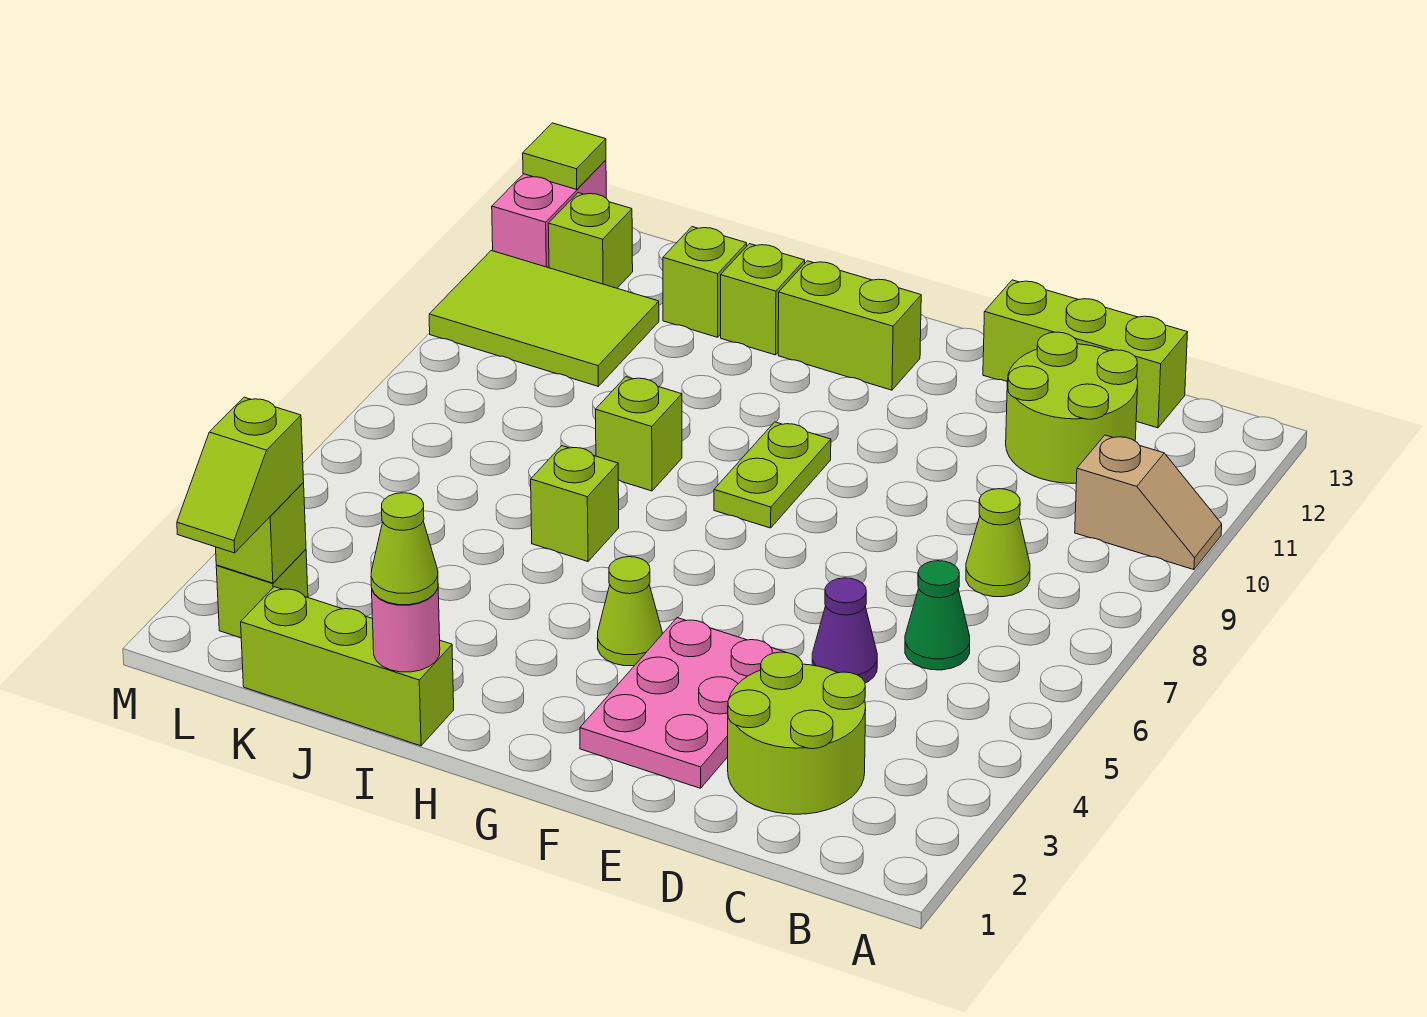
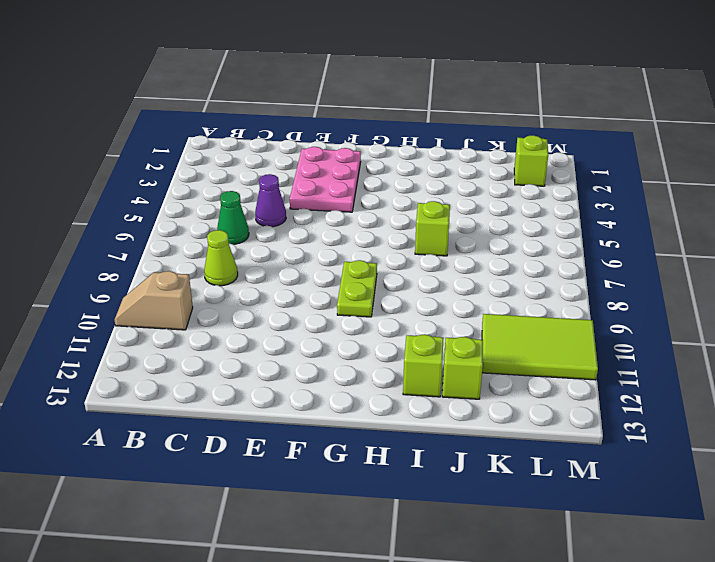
none -> lime round brick C2:D3 level 1
none -> lime round brick C11:D12 level 1
none -> lime brick C13:E13 level 1

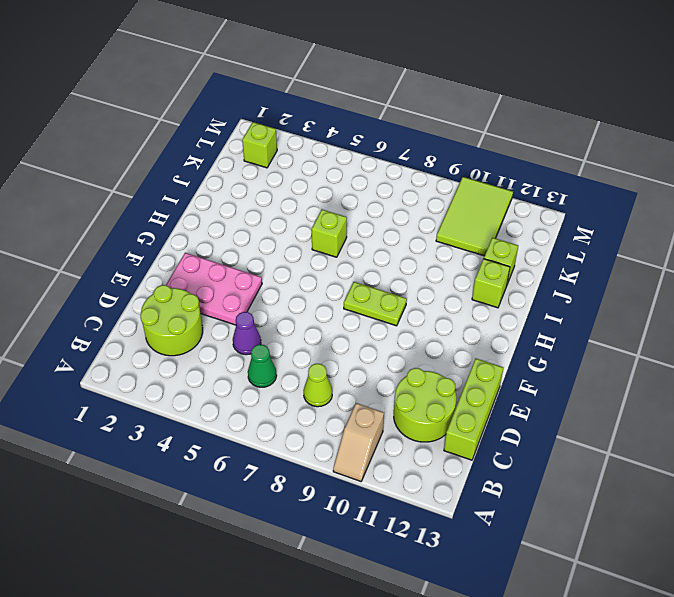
none -> lime cone G4 level 1
none -> lime brick G12:H12 level 1
none -> lime brick I1:K1 level 1

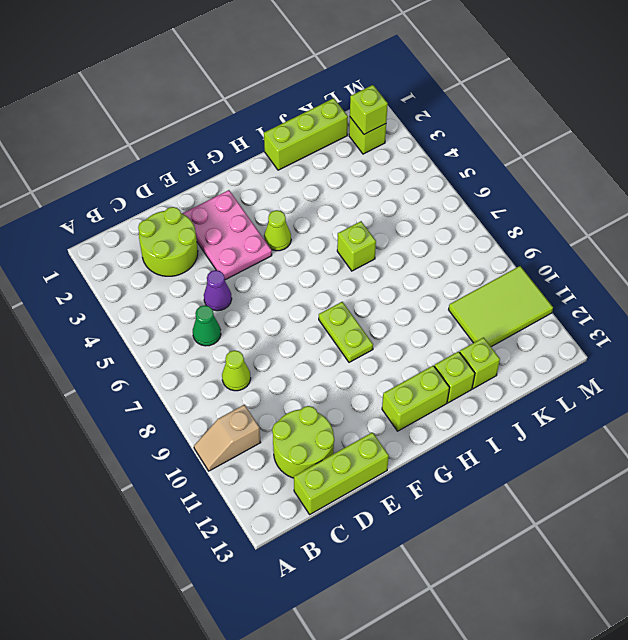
none -> lime brick I8 level 1
none -> lime brick L12 level 1
none -> pink brick M12:M13 level 1

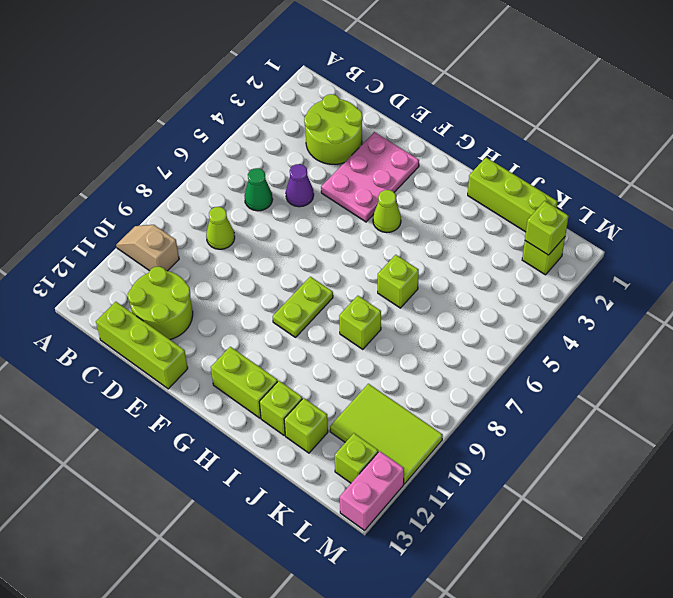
none -> pink round brick I1 level 2
none -> lime tile M13 level 2
none -> lime cone I1 level 3

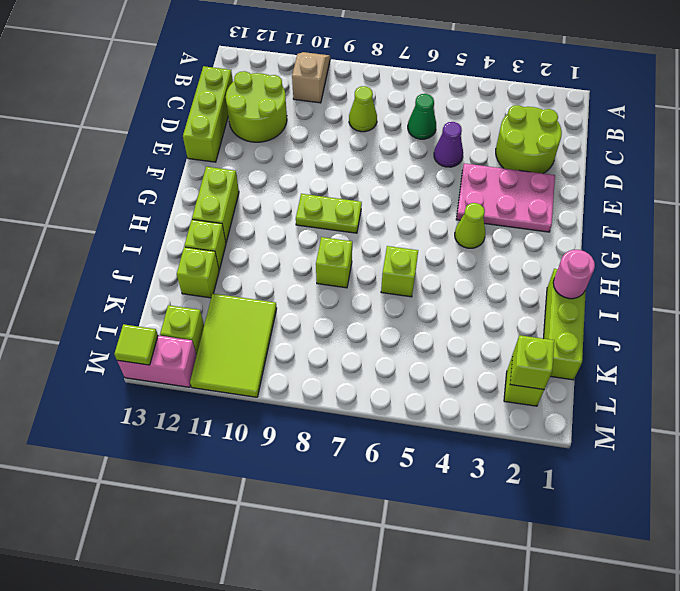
none -> lime cone I1 level 3
none -> lime slope L1:L2 level 3 top 2

